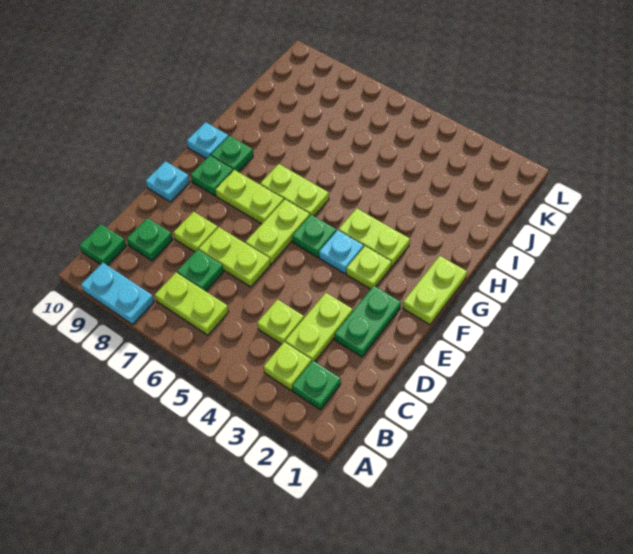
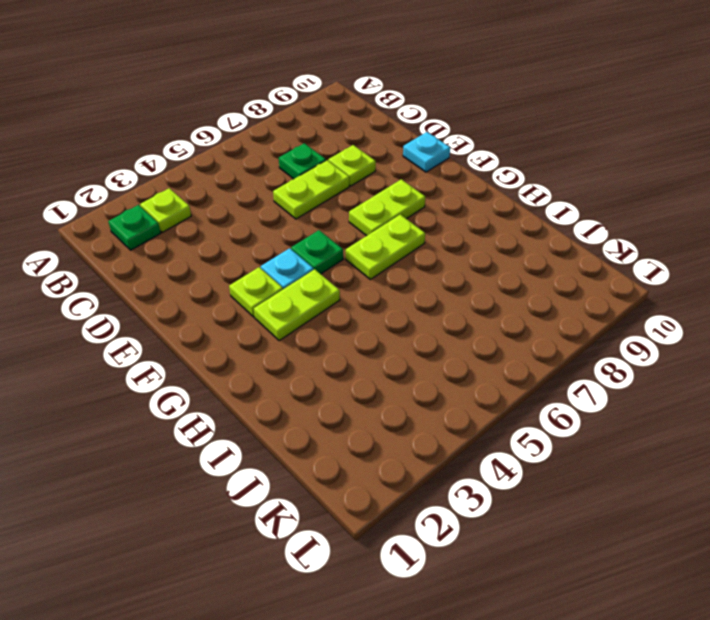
none -> cyan plate A8:A9 level 1
none -> lime plate B6:B7 level 1
none -> green plate B10 level 1

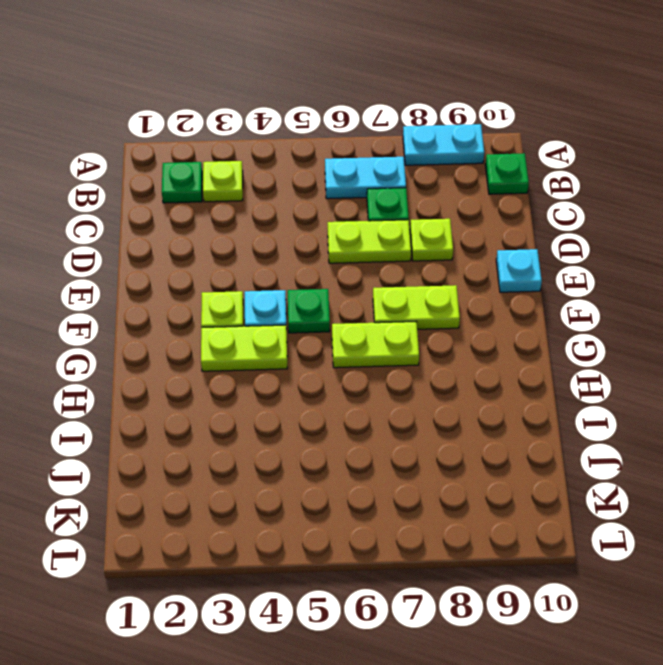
cyan plate B6:B7 level 1 -> lime plate B6:B7 level 1
none -> lime plate C3:D3 level 1
none -> lime plate C4 level 1
none -> green plate C9 level 1

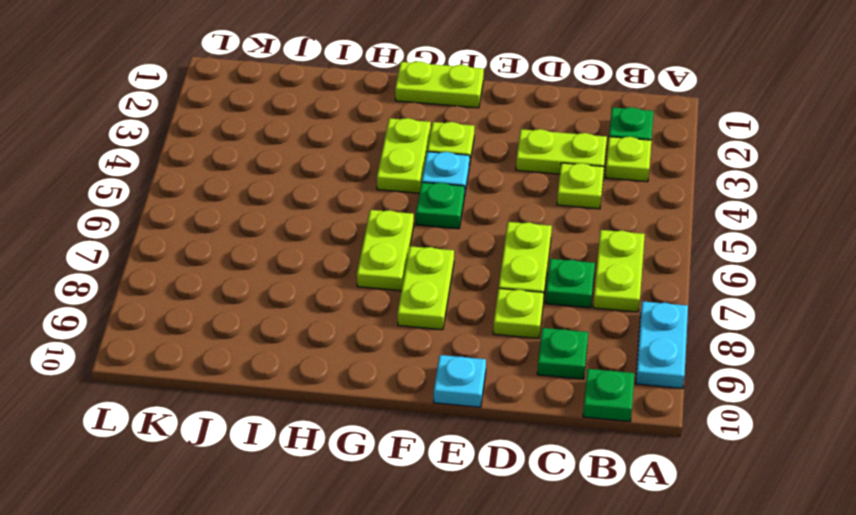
none -> green plate D2:E2 level 1
none -> lime plate E6:F6 level 1
none -> green plate F9 level 1

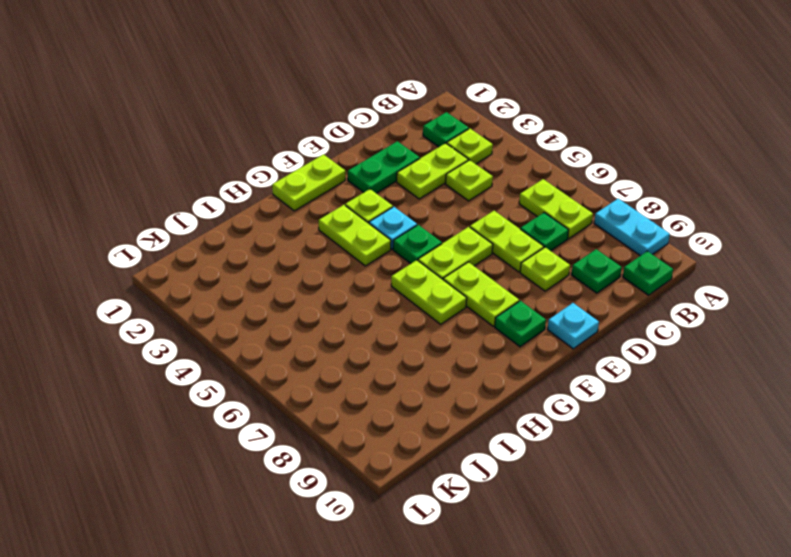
none -> green plate G9 level 1
none -> cyan plate G10 level 1

